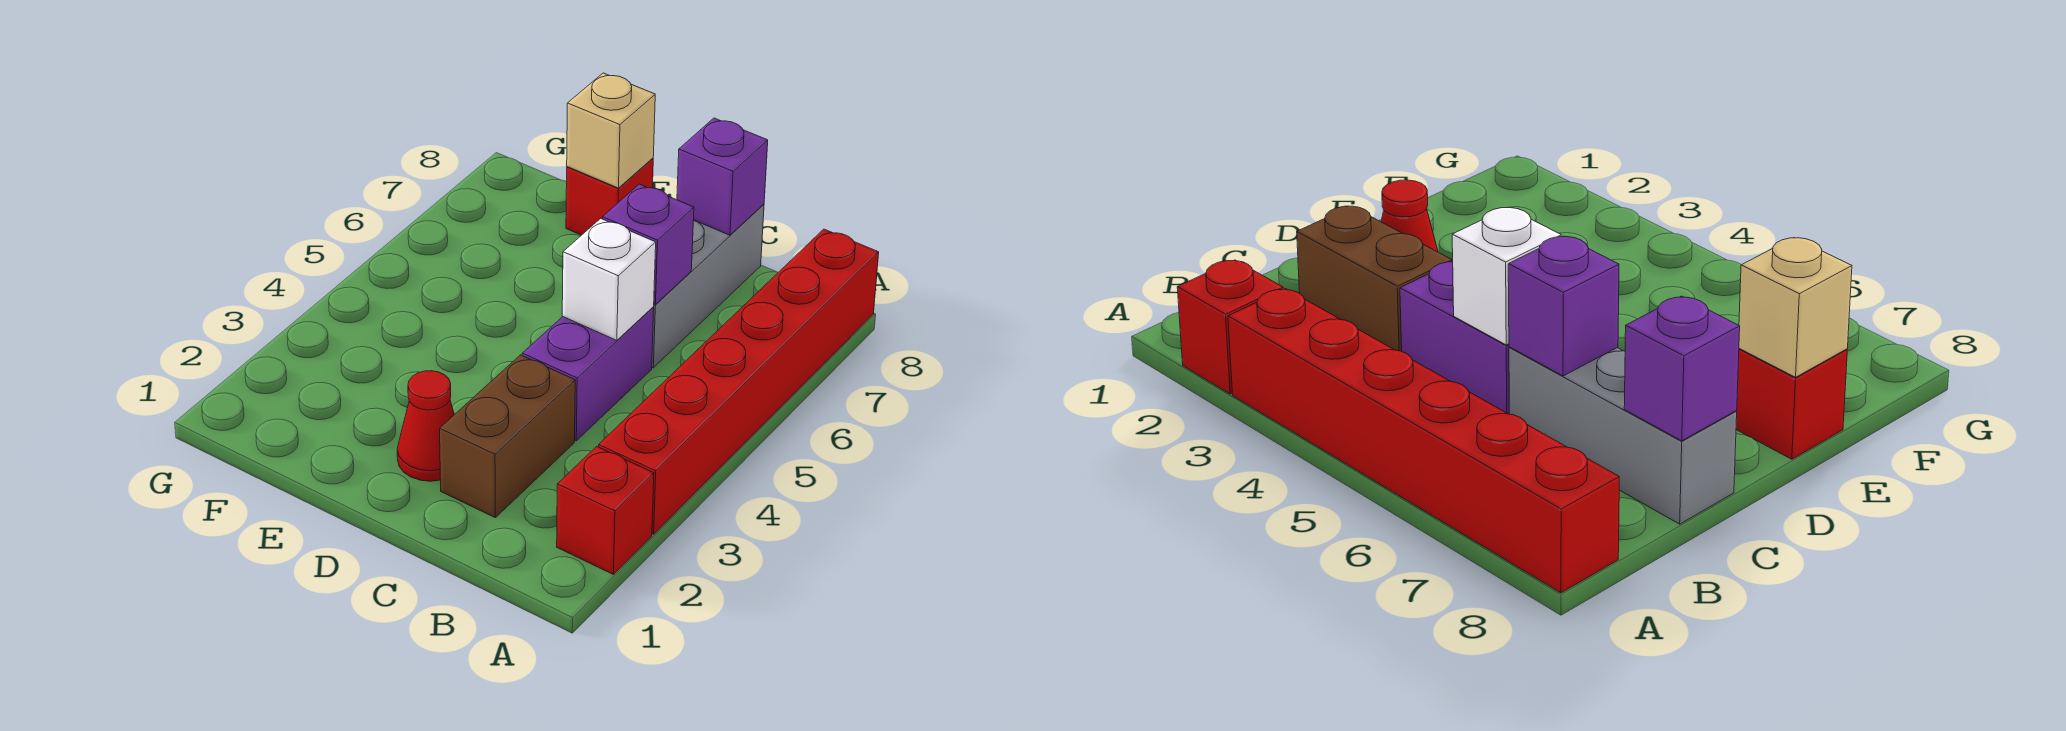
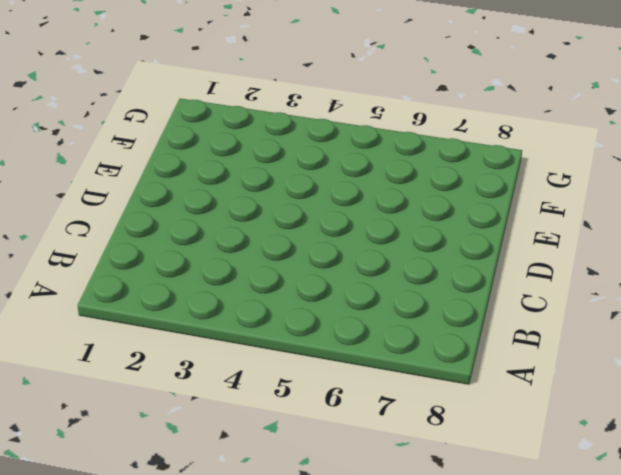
none -> red brick A2 level 1
none -> red brick A3:A8 level 1

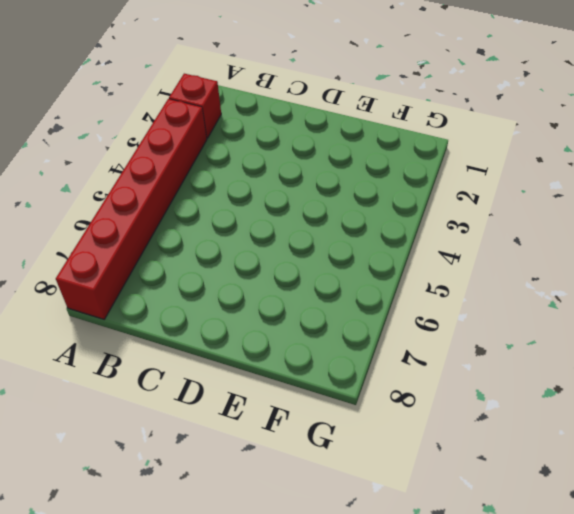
none -> brown brick C2:C3 level 1
none -> purple brick C4:C5 level 1

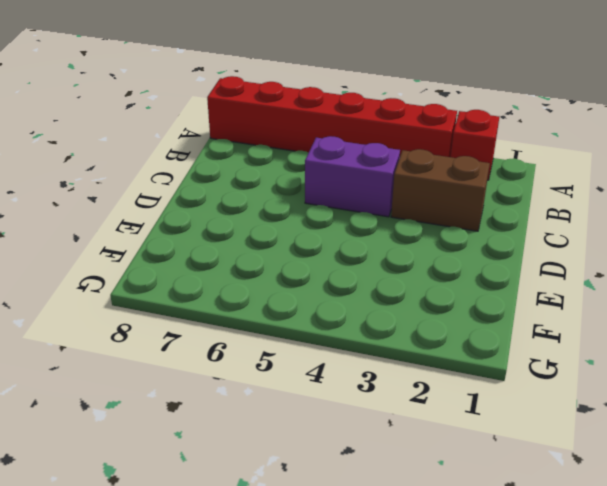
none -> grey brick C6:C8 level 1
none -> red cone D2 level 1

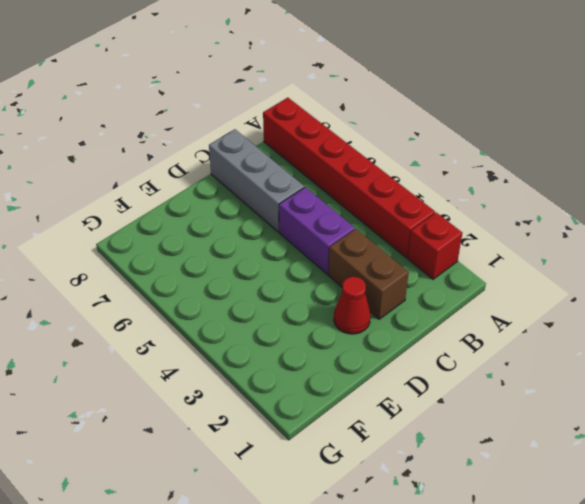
none -> red brick E8 level 1
none -> white brick C5 level 2

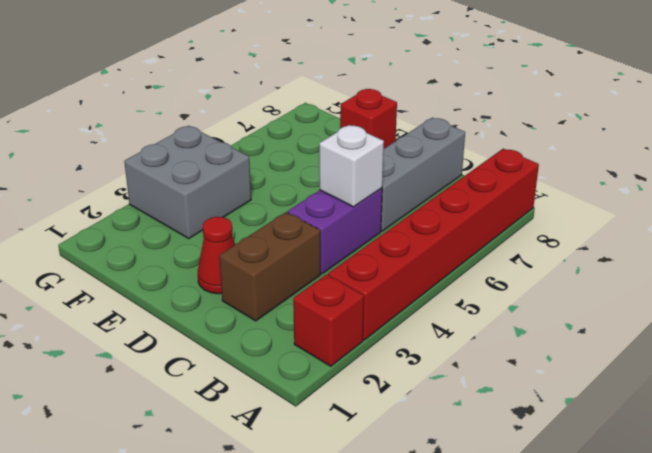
grey brick F3:G4 level 1 -> none
none -> purple brick C6 level 2
none -> purple brick C8 level 2

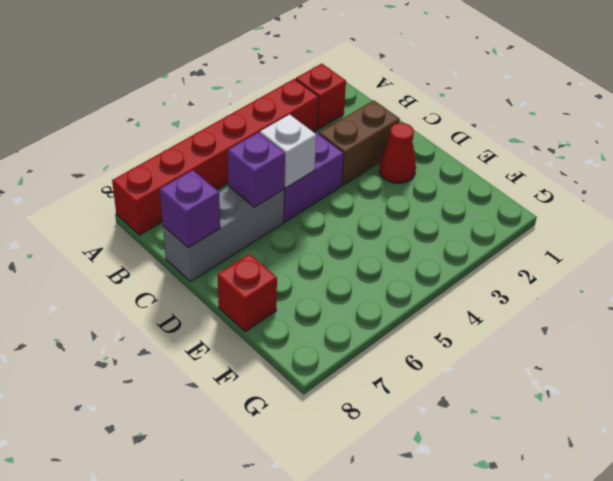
none -> tan brick E8 level 2

